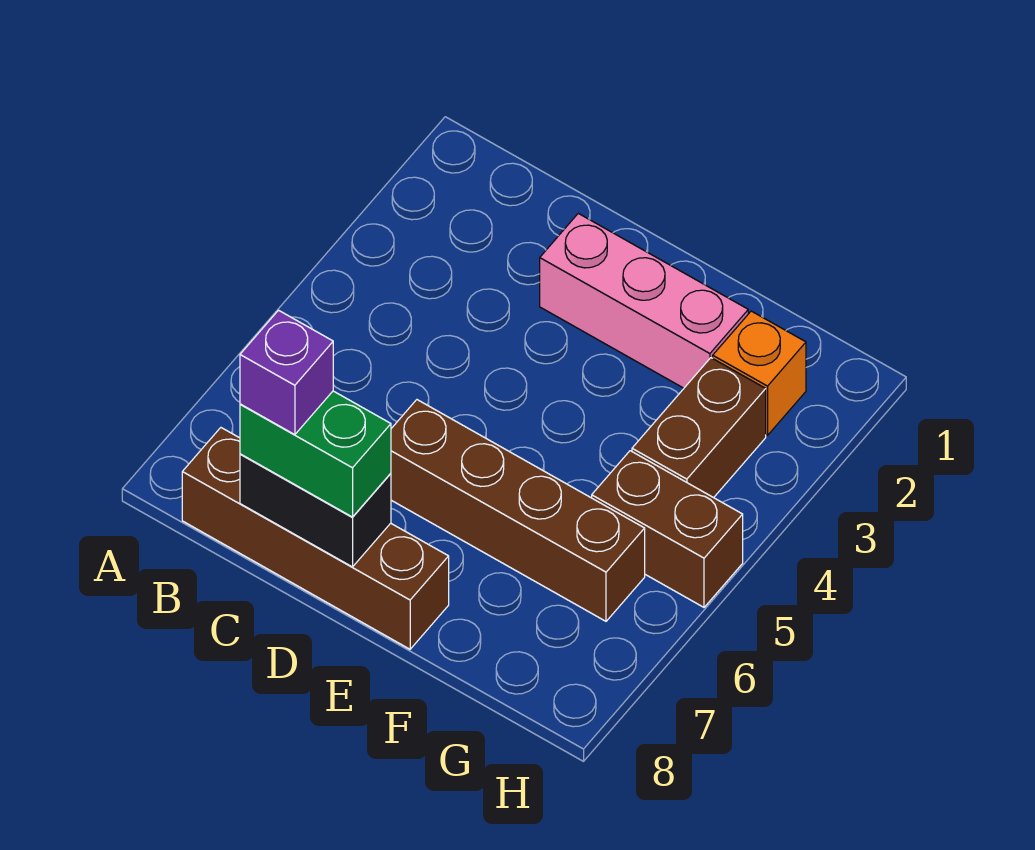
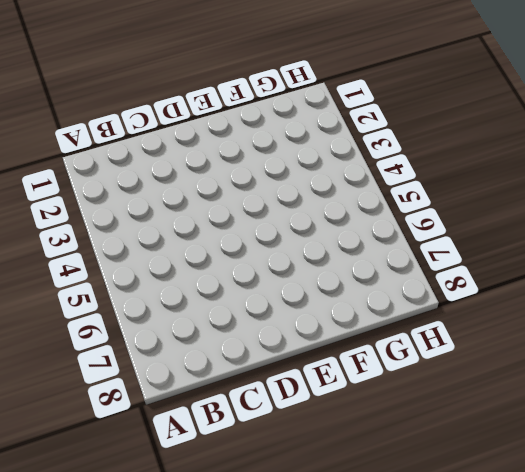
none -> brown brick B8:E8 level 1
none -> pink brick D2:F2 level 1

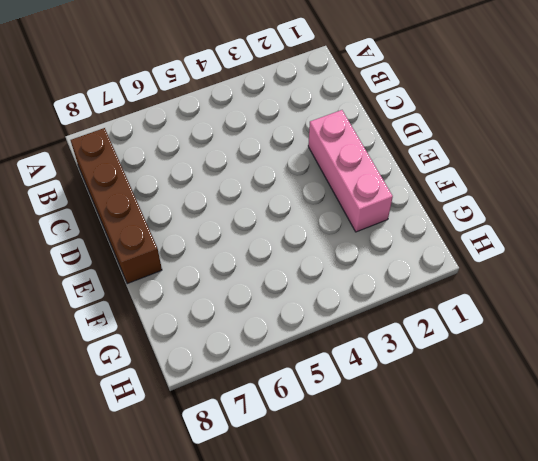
none -> brown brick D6:G6 level 1
none -> orange brick G2 level 1

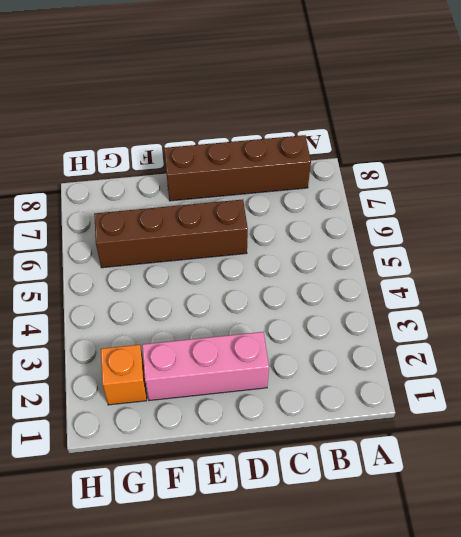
none -> brown brick G3:G4 level 1
none -> brown brick G5:H5 level 1

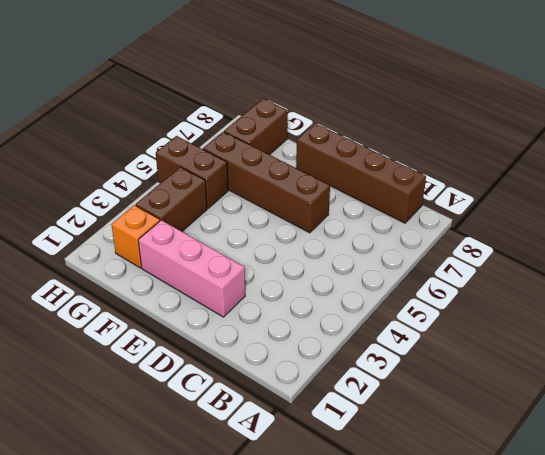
brown brick G7:G8 level 1 -> none
none -> black brick C8:D8 level 2
none -> green brick C8:D8 level 3

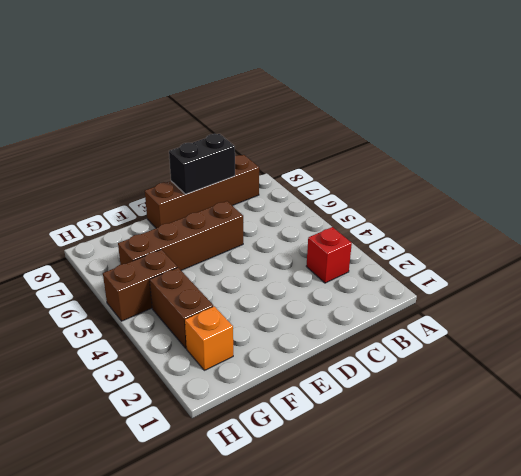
red brick B3 level 1 -> none
none -> pink brick D2:F2 level 1
none -> green brick C8:D8 level 3

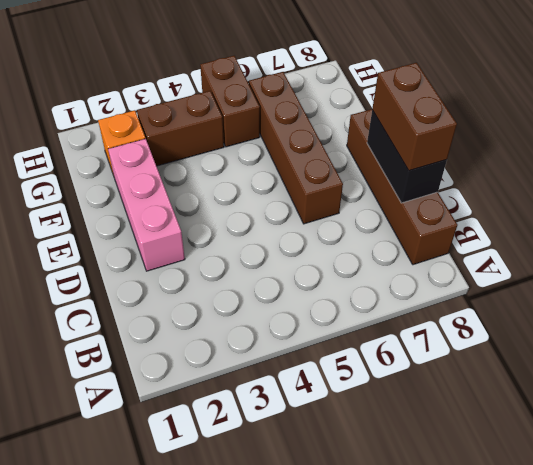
brown brick C8:D8 level 3 -> green brick C8:D8 level 3
none -> purple brick C8 level 4

